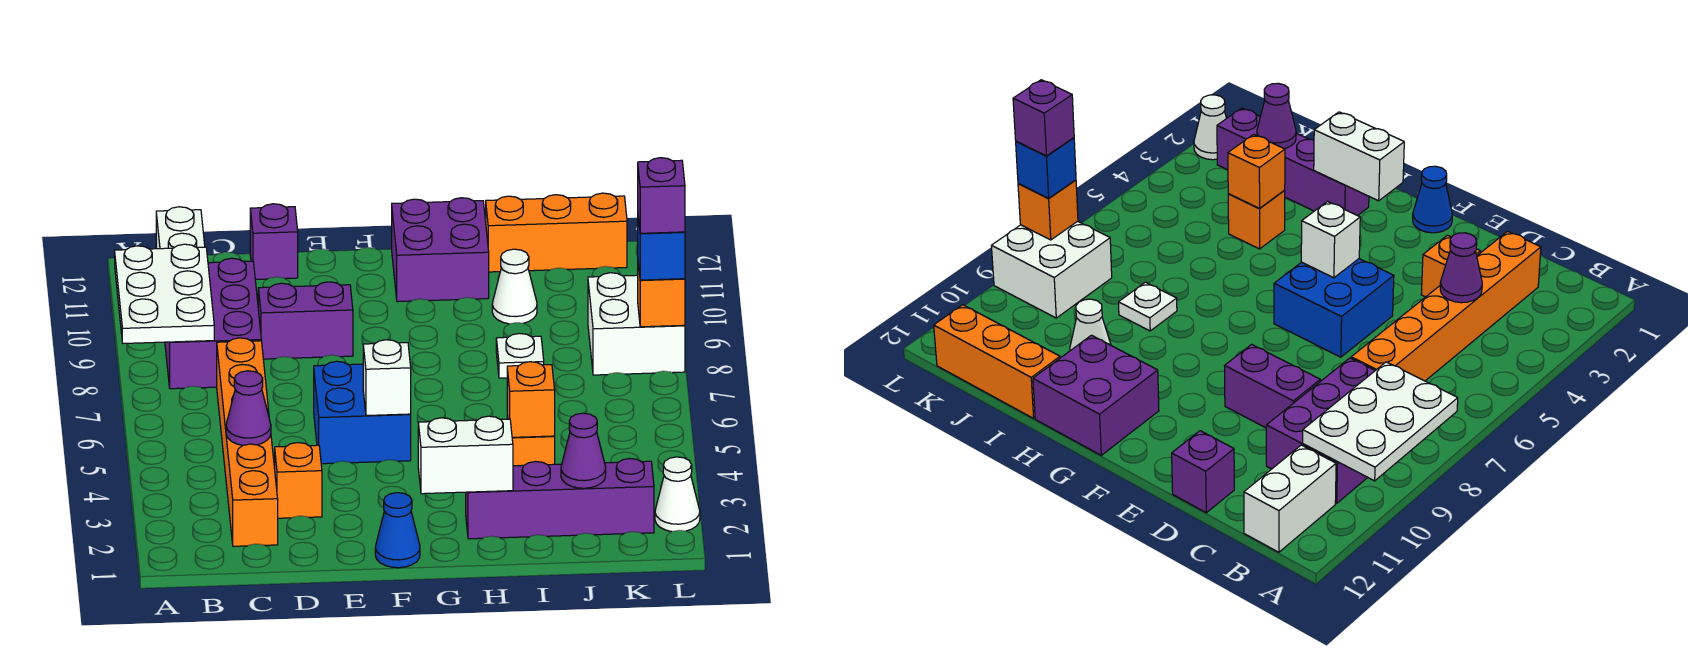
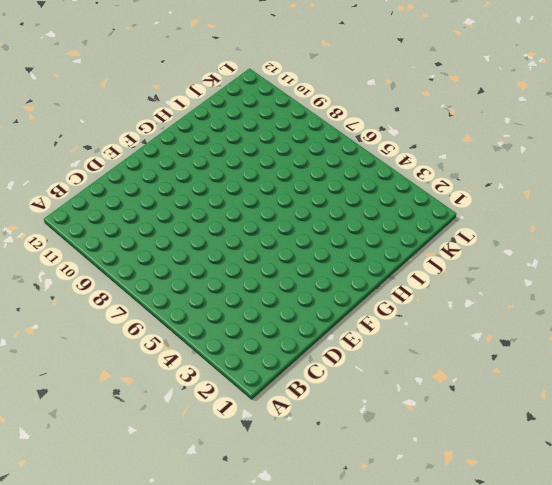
none -> purple brick B8:C10 level 1
none -> white brick B11:B12 level 1
none -> orange brick C2:C7 level 1

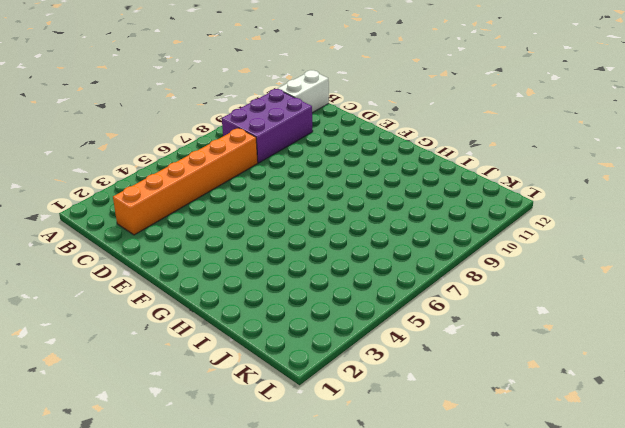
none -> orange brick D3 level 1
none -> purple brick D9:E9 level 1
none -> purple brick D12 level 1

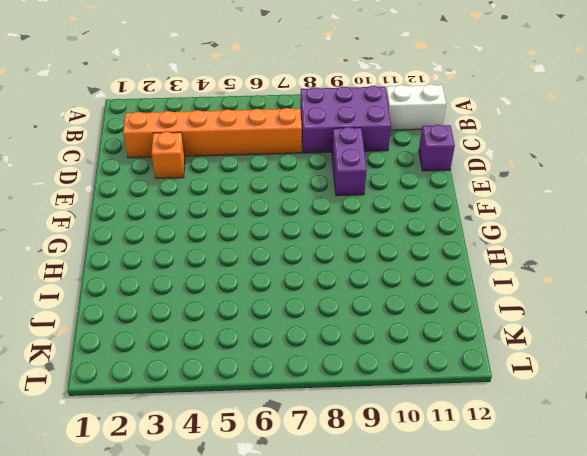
none -> blue brick E5:F6 level 1
none -> blue cone F1 level 1
none -> purple brick G11:H12 level 1

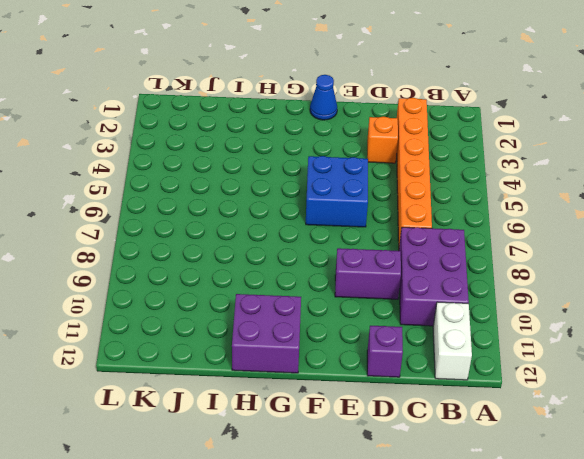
none -> purple brick H2:K2 level 1
none -> orange brick I4 level 1
none -> white plate I8 level 1

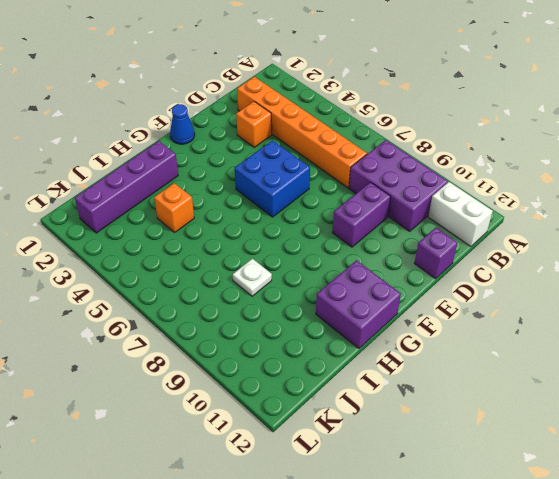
none -> white cone I10 level 1
none -> orange brick I12:K12 level 1
none -> white brick K8:L9 level 1

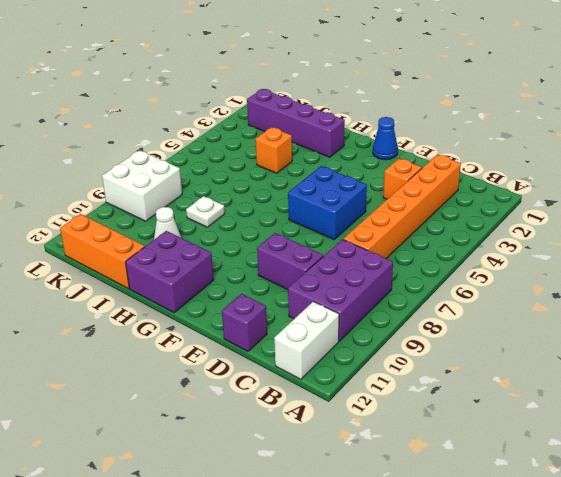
none -> white cone L2 level 1
none -> white plate A8:B10 level 2
none -> purple cone C4 level 2

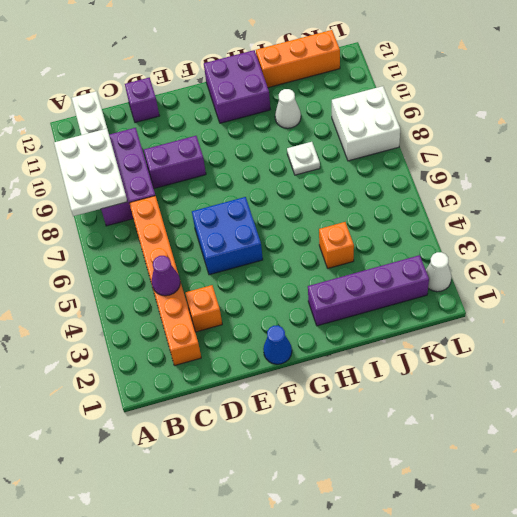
none -> white brick F5 level 2
none -> white brick G2:H2 level 2
none -> orange brick I4 level 2

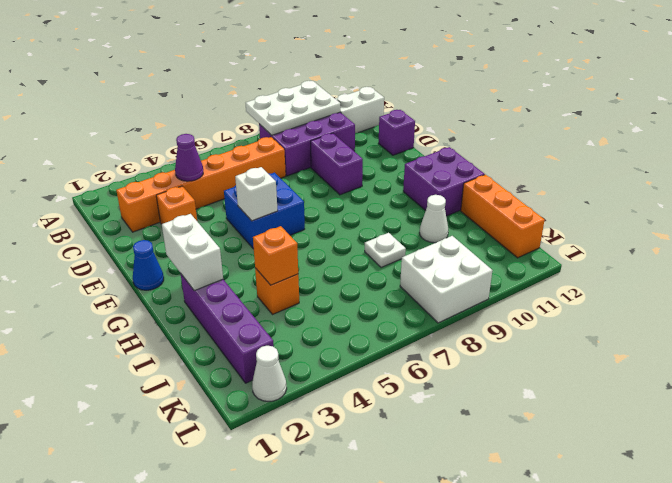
none -> purple cone J2 level 2
none -> orange brick L8 level 2
none -> blue brick L8 level 3

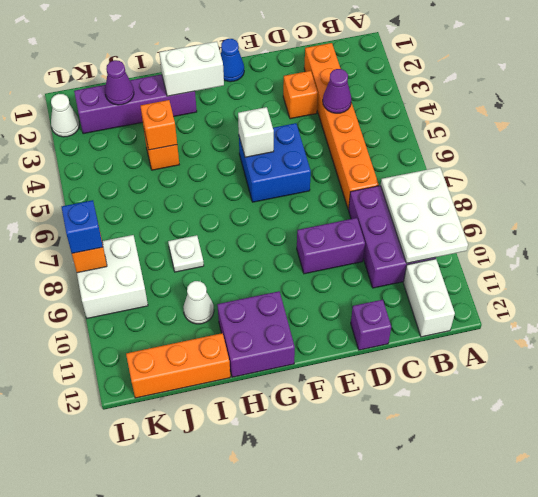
none -> purple brick L8 level 4

